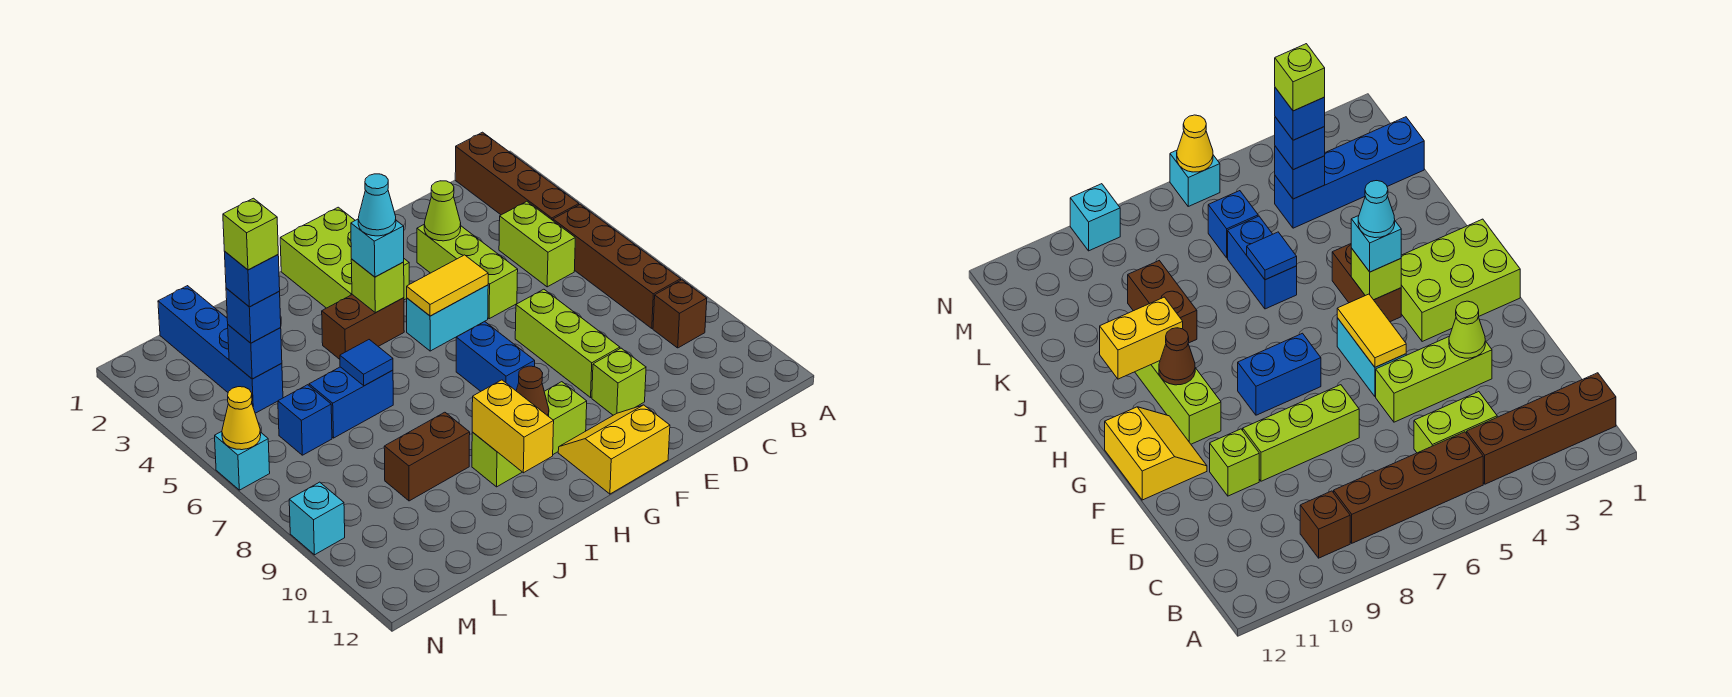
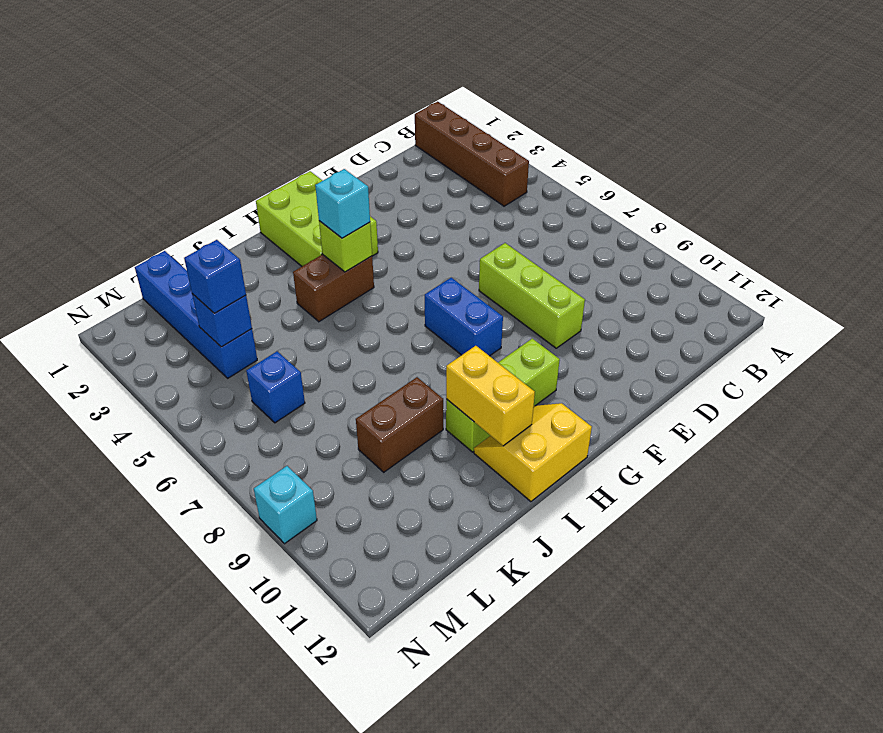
yellow slope H11:I12 level 1 top 12 -> yellow slope F11:G12 level 1 top 12
none -> brown brick B5:B8 level 1
none -> brown brick B9 level 1
none -> lime brick C4:C5 level 1
none -> lime brick E3:E5 level 1

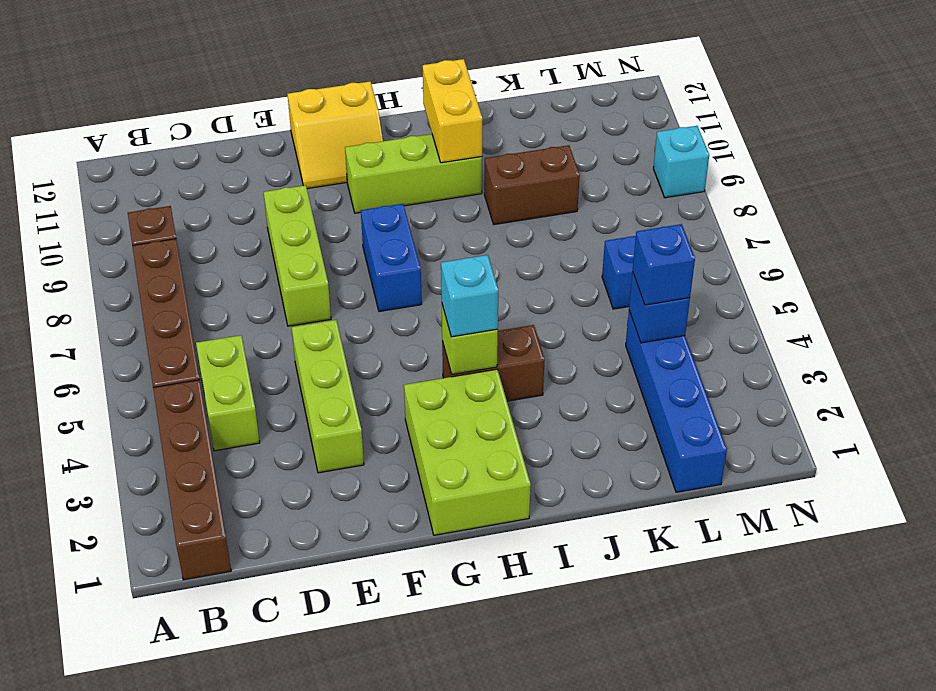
none -> lime brick E10 level 1
none -> cyan brick F5:G5 level 1
none -> blue brick J6:K6 level 1
none -> cyan brick N6 level 1

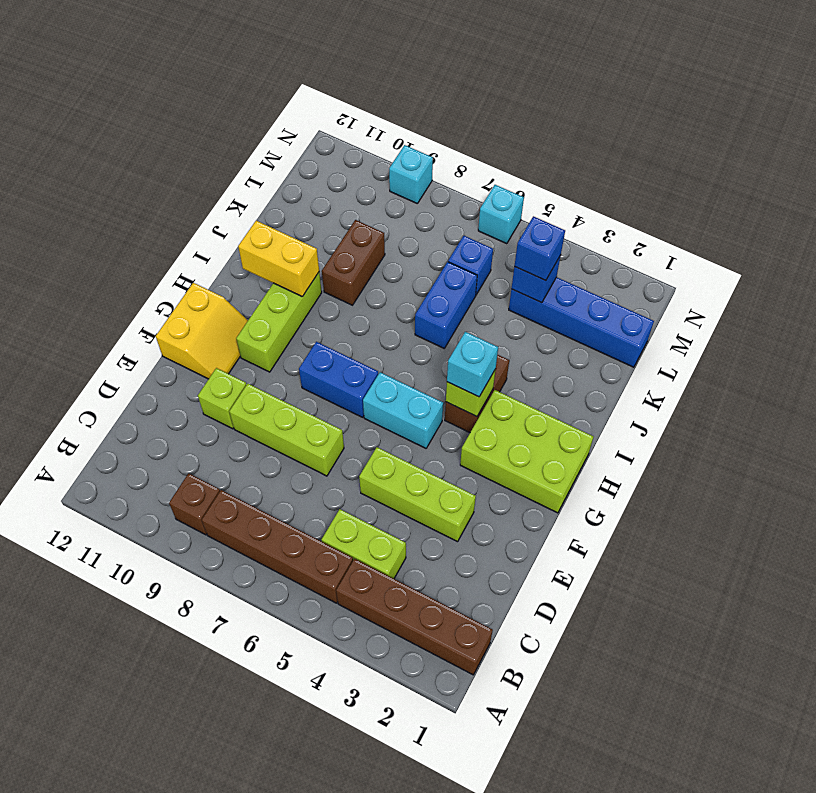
cyan brick G5:G6 level 1 -> cyan brick F5:G5 level 1
none -> lime cone E3 level 2
none -> yellow tile F5:G5 level 2
none -> brown cone H10 level 2
none -> blue tile J6 level 2

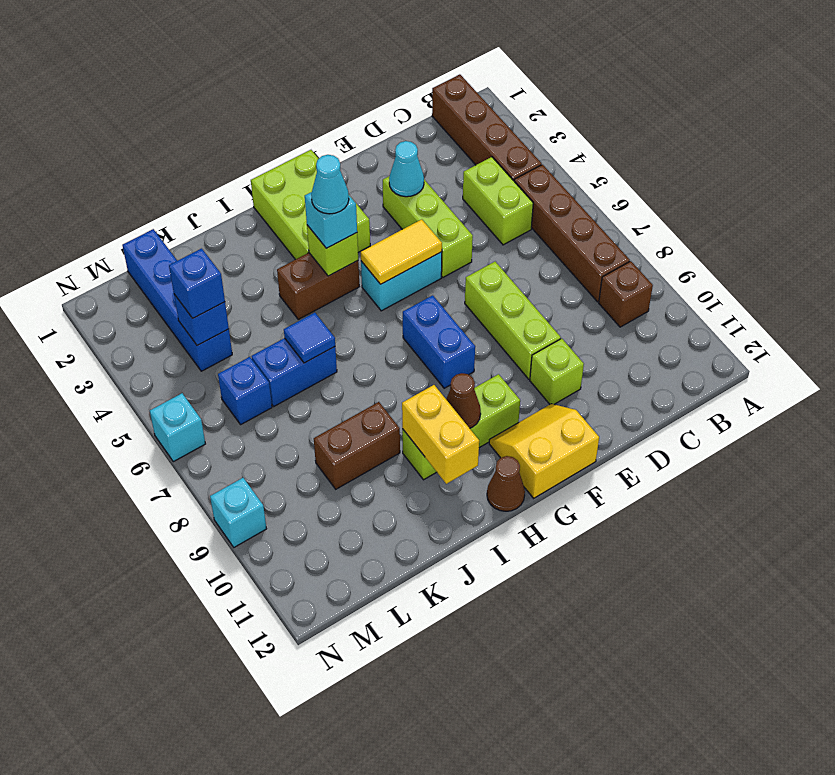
cyan cone E3 level 2 -> lime cone E3 level 2
brown cone H12 level 1 -> none
none -> yellow cone N6 level 2
none -> blue brick L4 level 4
none -> lime brick L4 level 5

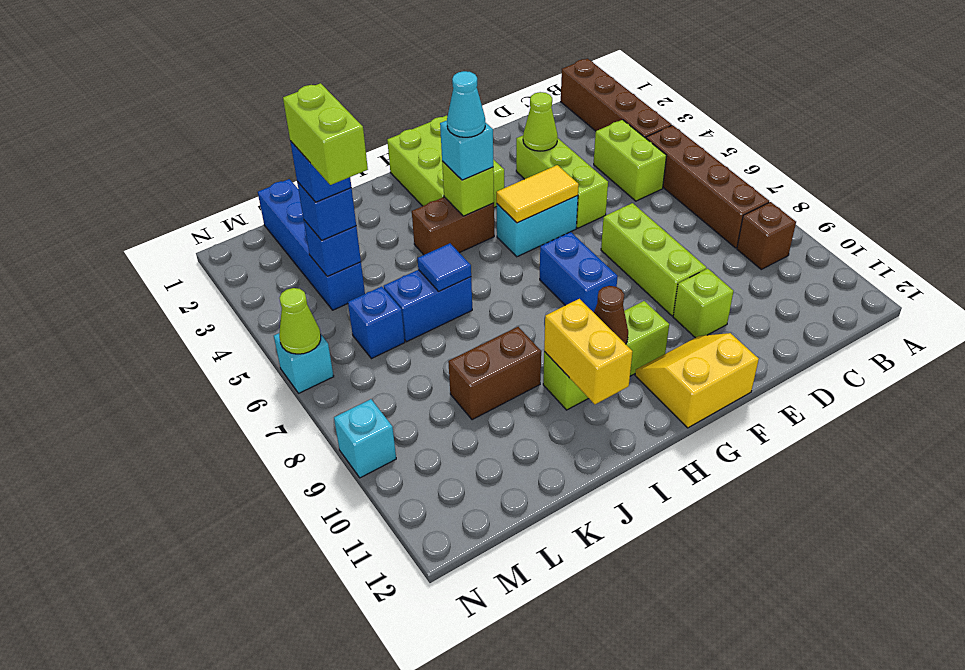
lime brick L4:L5 level 5 -> lime brick L4 level 5
lime cone N6 level 2 -> yellow cone N6 level 2

